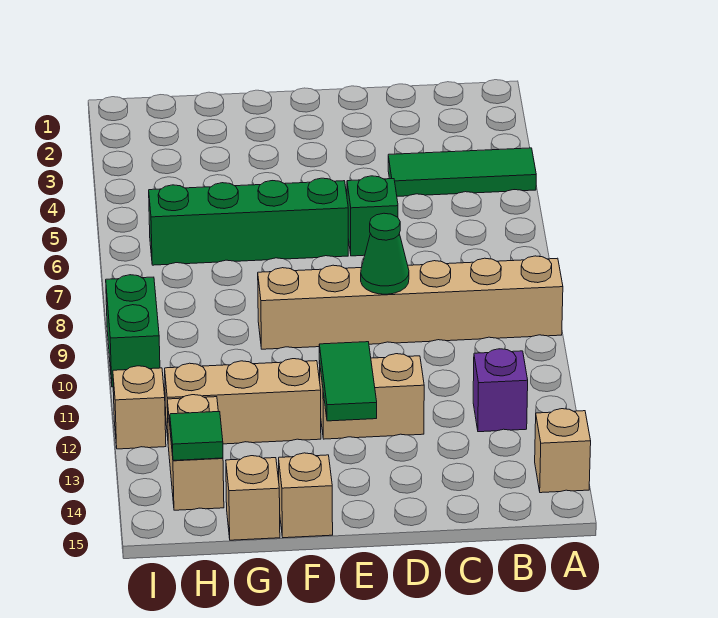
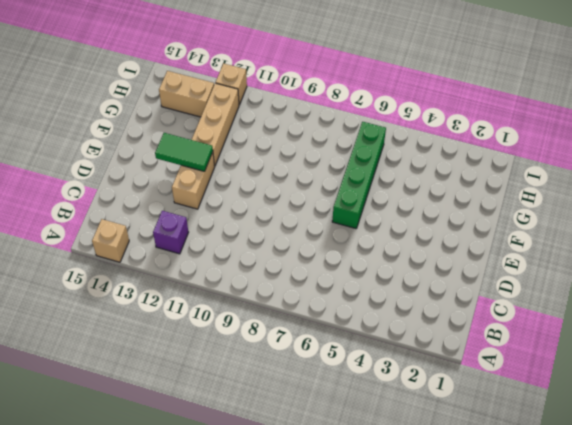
none -> green tile A4:C4 level 1
none -> tan brick A9:F9 level 1
none -> green brick D6 level 1

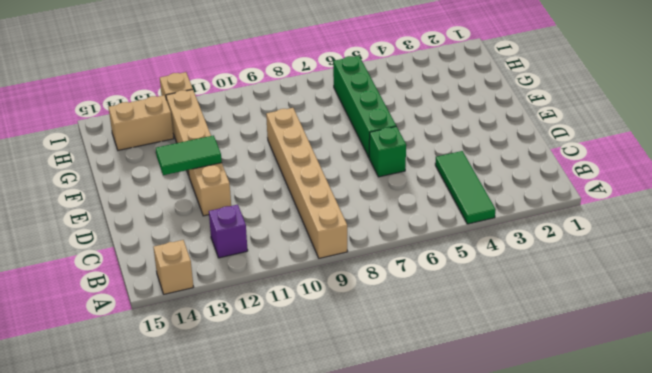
none -> tan brick F15 level 1
none -> tan brick G15 level 1
none -> green brick I9:I10 level 1

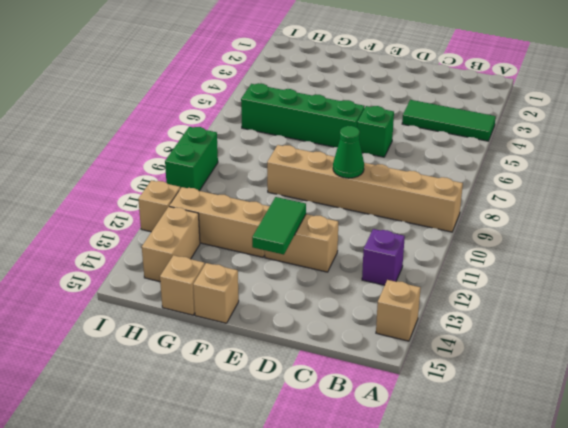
none -> green tile H14 level 2

